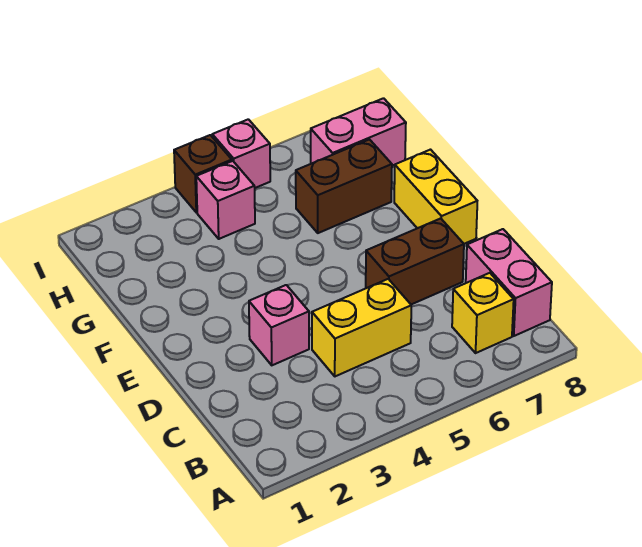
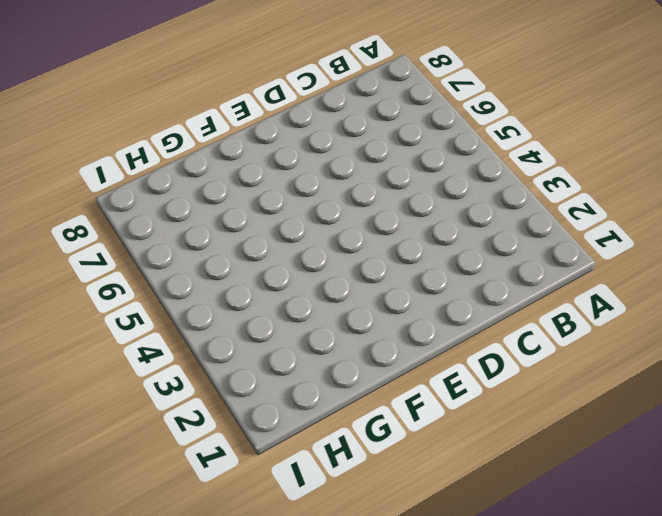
none -> yellow brick B7 level 1
none -> pink brick B8:C8 level 1

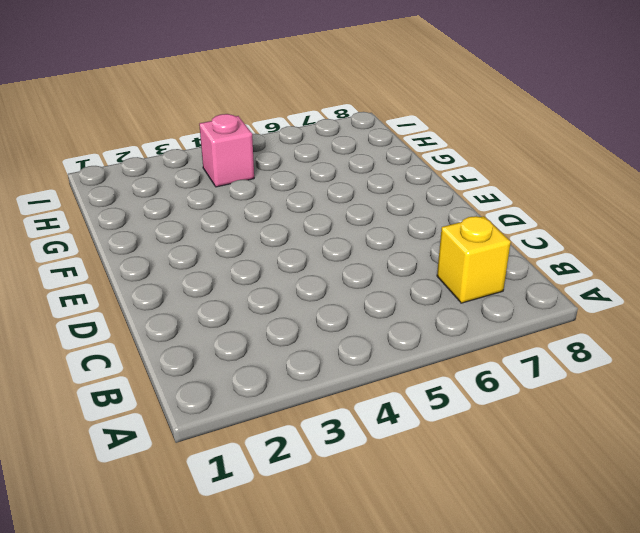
none -> pink brick B8:C8 level 1
none -> yellow brick C4:C5 level 1

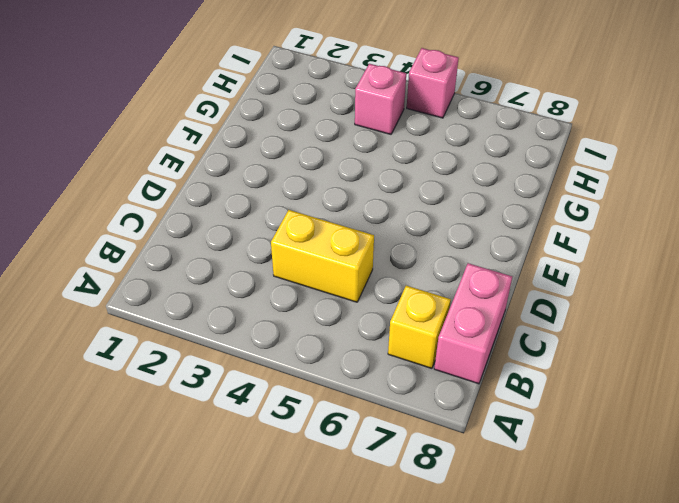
none -> pink brick D3 level 1
none -> brown brick D6:D7 level 1

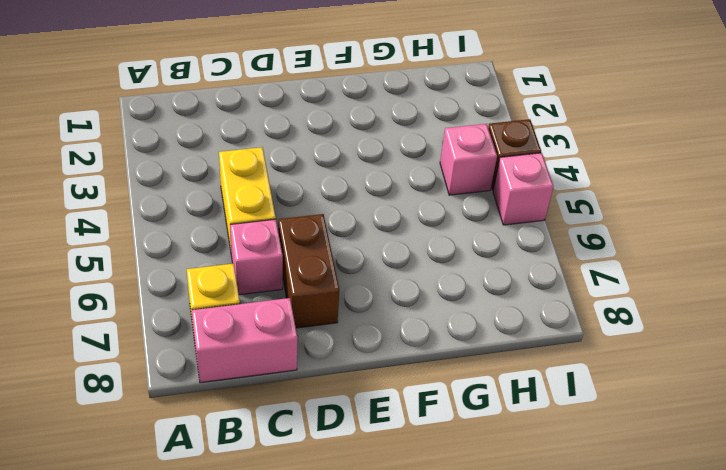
pink brick C6 level 1 -> pink brick D3 level 1
none -> yellow brick E8:F8 level 1
none -> brown brick G6:G7 level 1

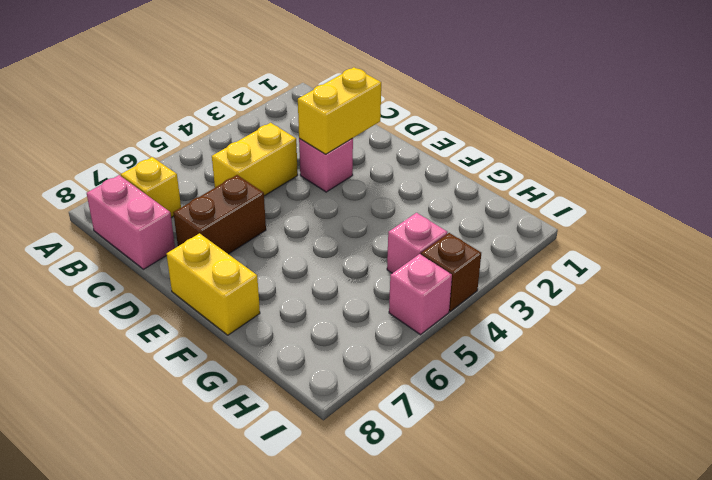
yellow brick D2:D3 level 2 -> none
none -> brown brick G6:G7 level 1
none -> pink brick H7:H8 level 1

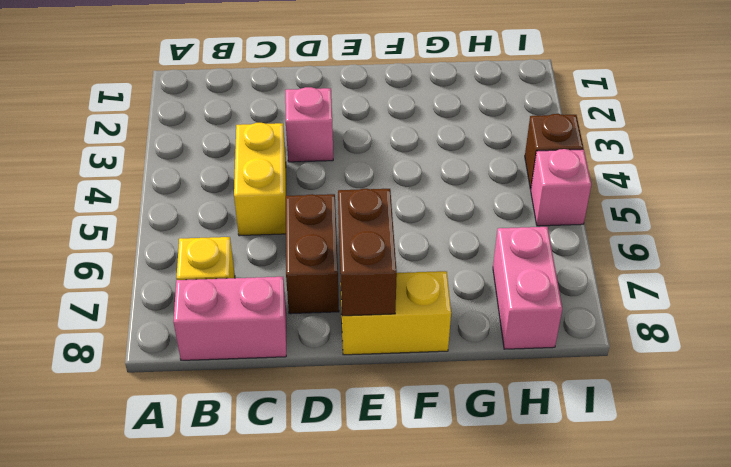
brown brick E7:E8 level 2 -> brown brick G6:G7 level 1
none -> pink brick H4 level 1

